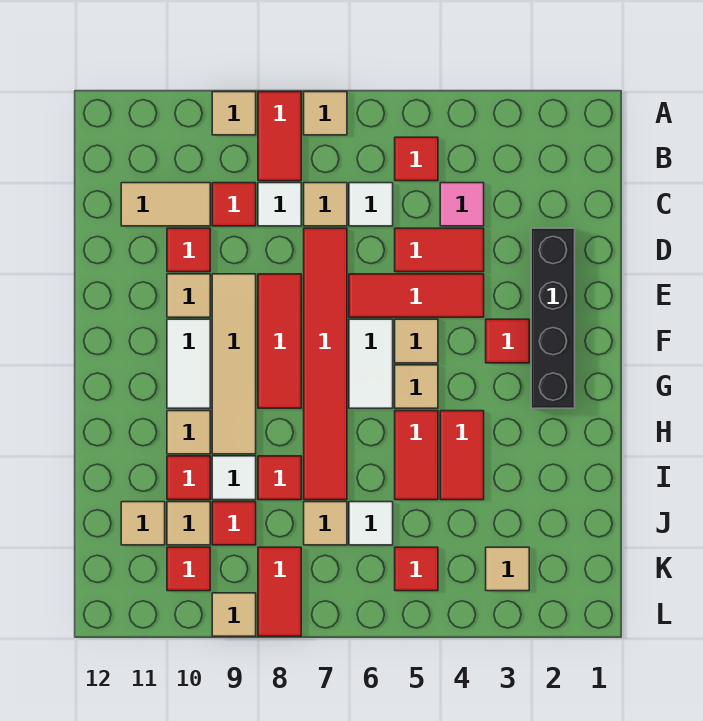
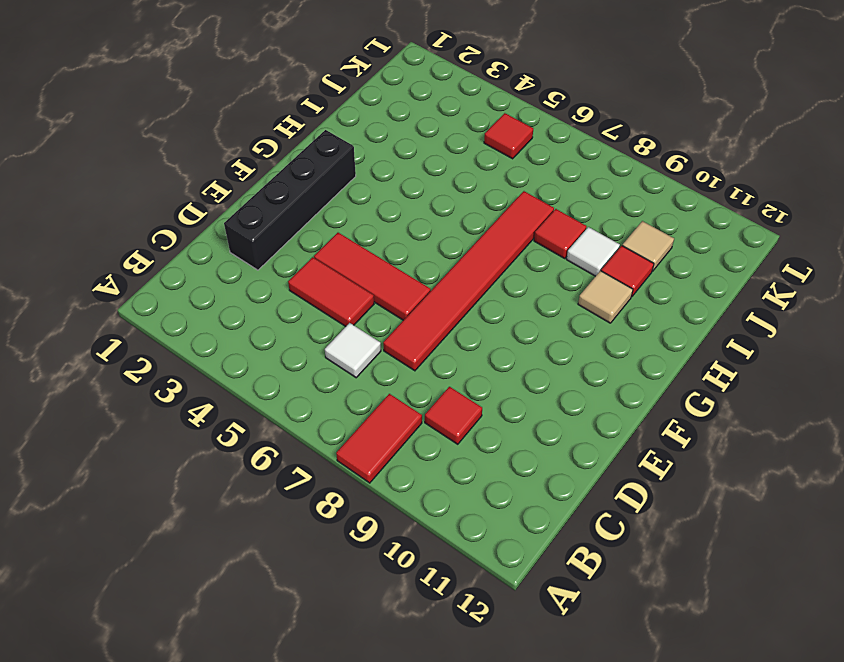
none -> tan tile A7 level 1
none -> tan tile A9 level 1
none -> red tile B5 level 1
none -> pink tile C4 level 1

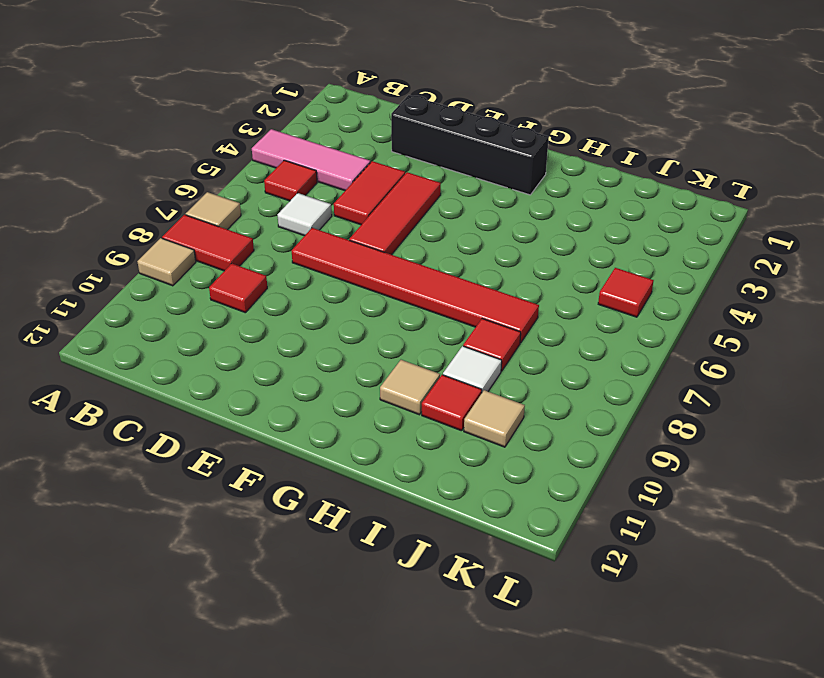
pink tile A4:C4 level 1 -> pink tile C4 level 1
none -> tan tile C7 level 1
none -> white tile C8 level 1
none -> tan tile C10:C11 level 1
none -> red tile D10 level 1

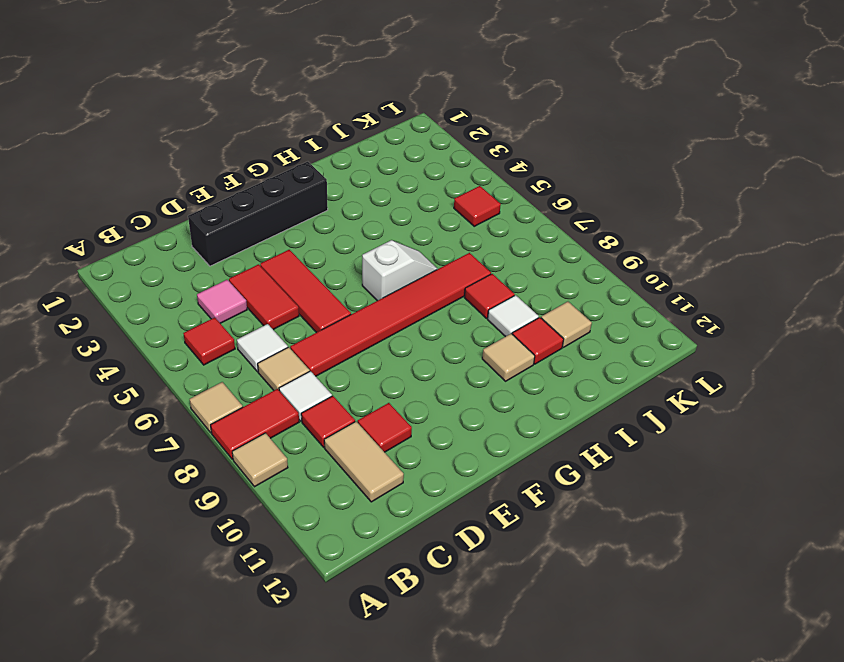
white slope G6:H6 level 1 top G -> white tile F6:G6 level 1
none -> red tile E8:G8 level 1
none -> tan tile E9:H9 level 1
none -> tan tile E10 level 1
none -> red tile F3 level 1

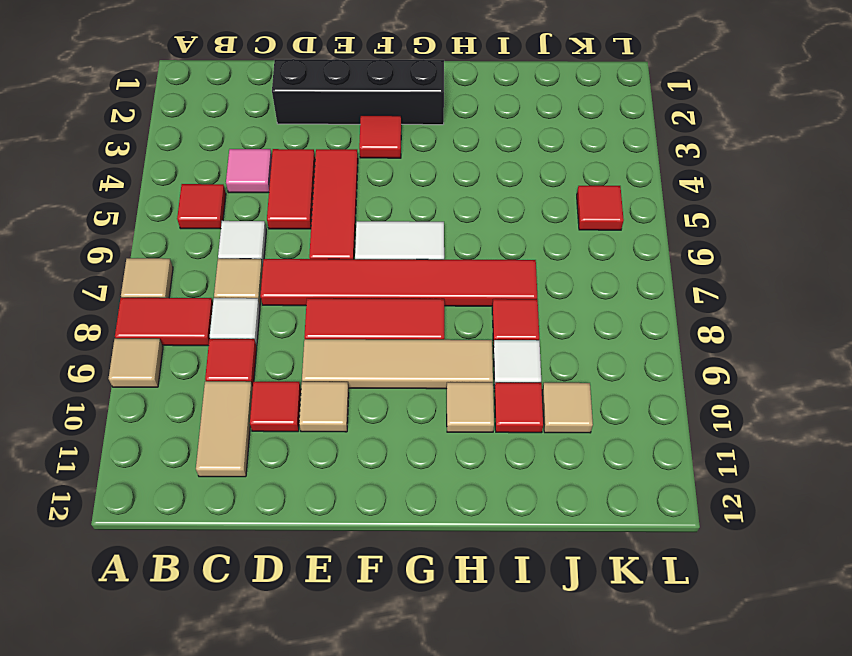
none -> tan tile F5 level 1
none -> white tile F10:G10 level 1
none -> tan tile G5 level 1
none -> red tile H4:I4 level 1

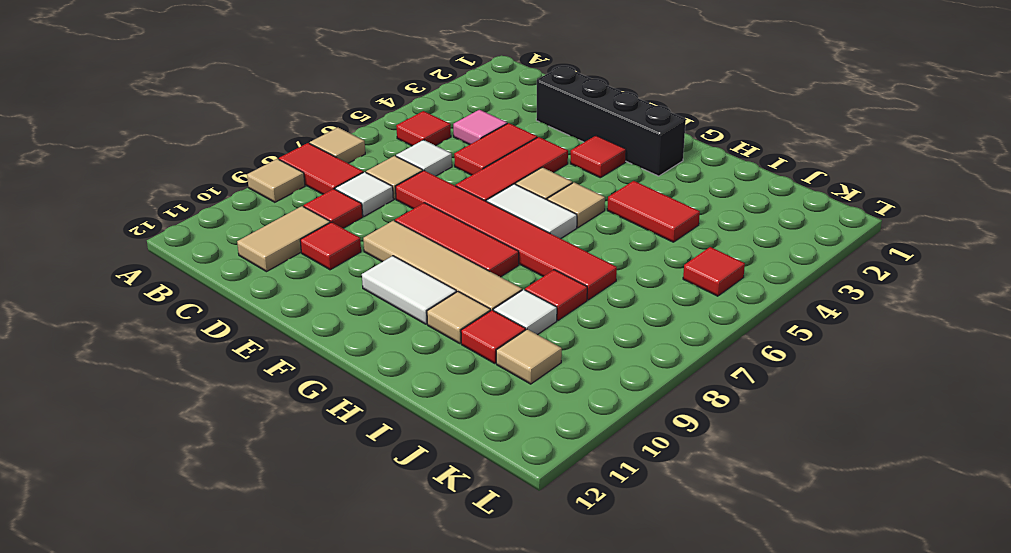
none -> tan tile E10 level 1
none -> red tile H5:I5 level 1
none -> white tile J6 level 1
none -> tan tile J7 level 1

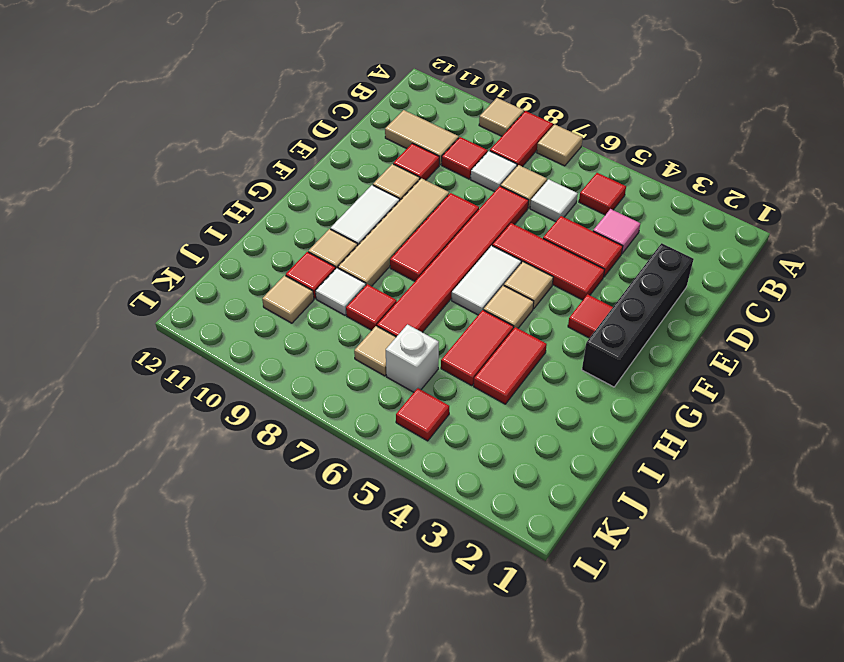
white brick J6 level 1 -> white tile J6 level 1
none -> red tile J9 level 1
none -> tan tile J11 level 1
none -> tan tile K3 level 1
none -> red tile K8:L8 level 1

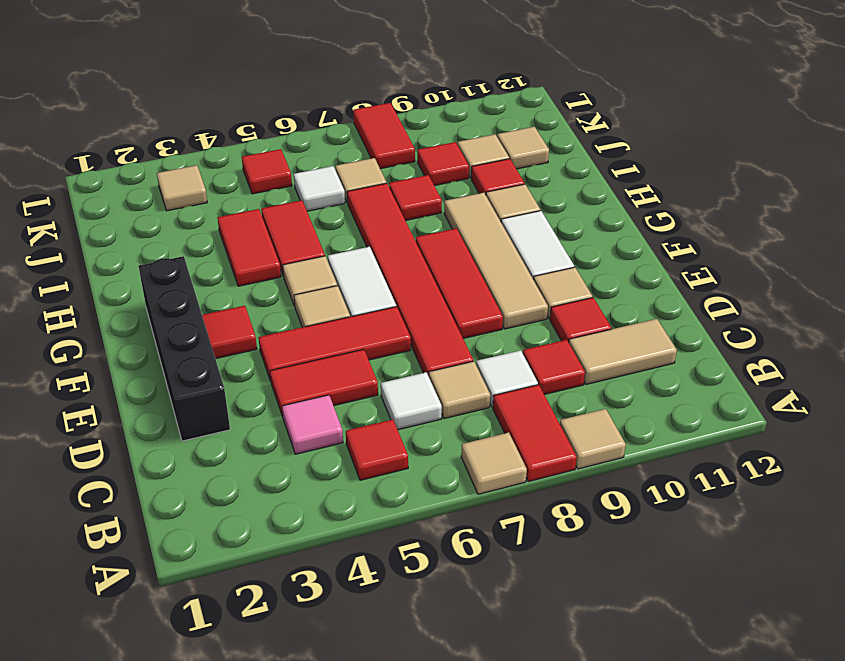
none -> white tile I9 level 1
none -> red tile K10 level 1
none -> tan tile L9 level 1

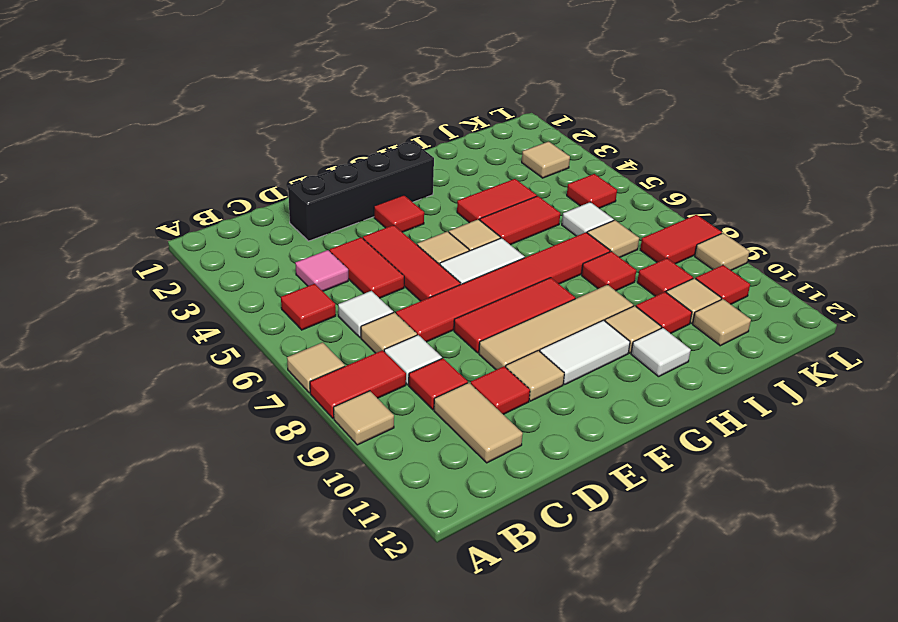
white tile H11 level 1 -> white tile I9 level 1

